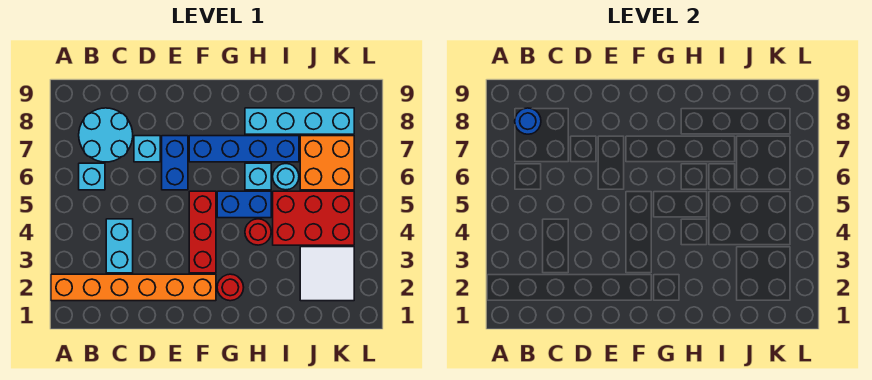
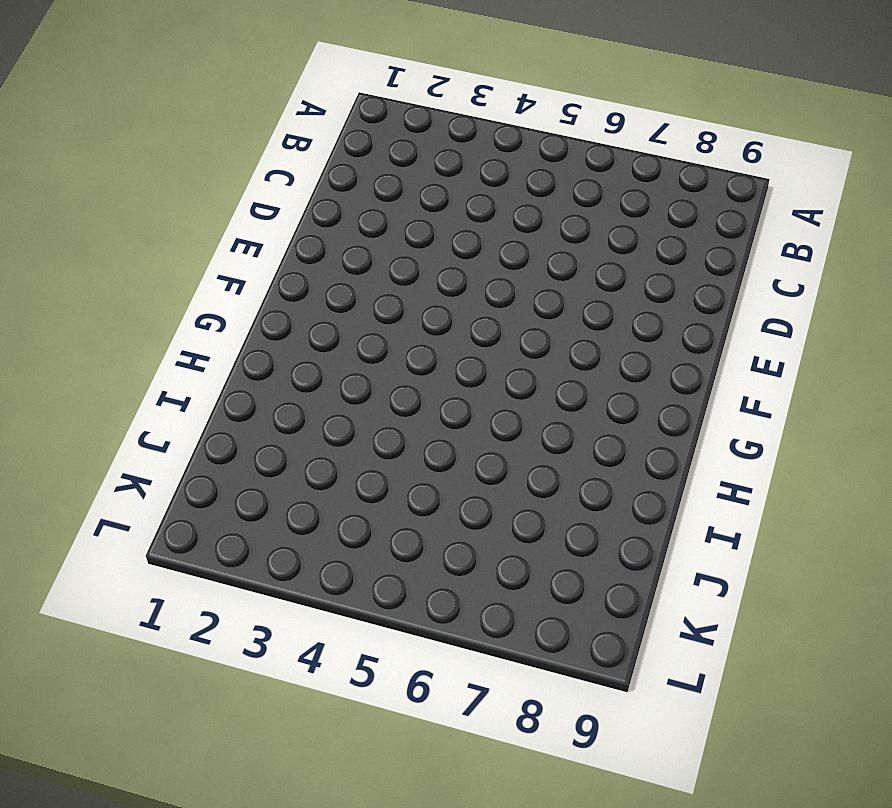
none -> orange brick A2:F2 level 1
none -> cyan brick B6 level 1
none -> cyan round brick B7:C8 level 1

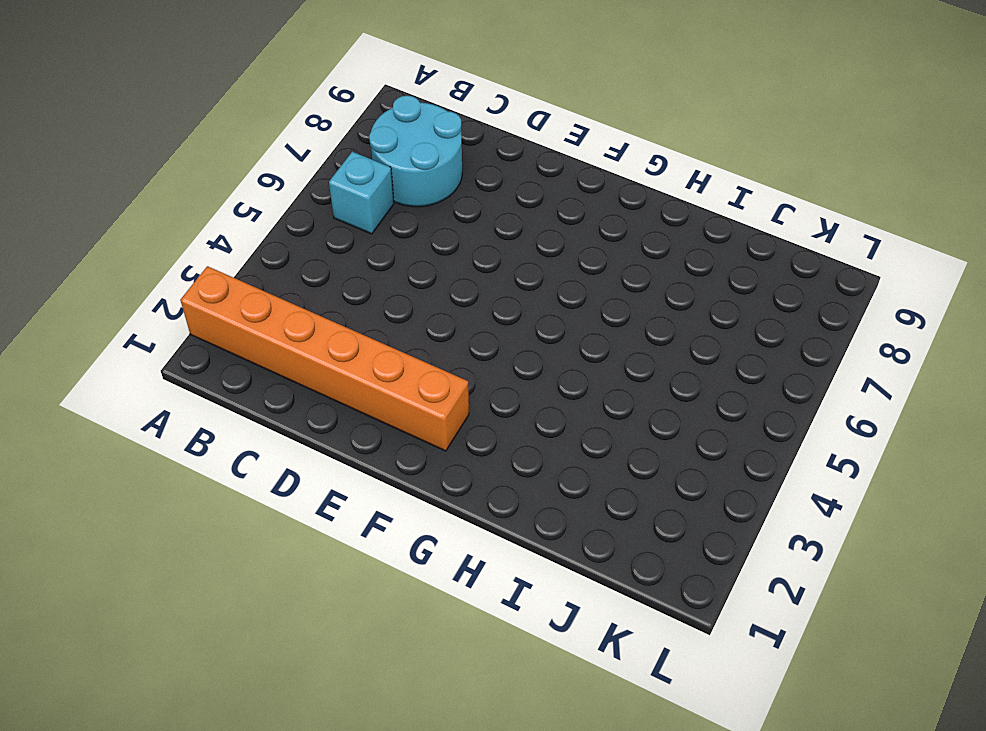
none -> cyan brick C3:C4 level 1
none -> cyan brick D7 level 1
none -> blue brick E6:E7 level 1

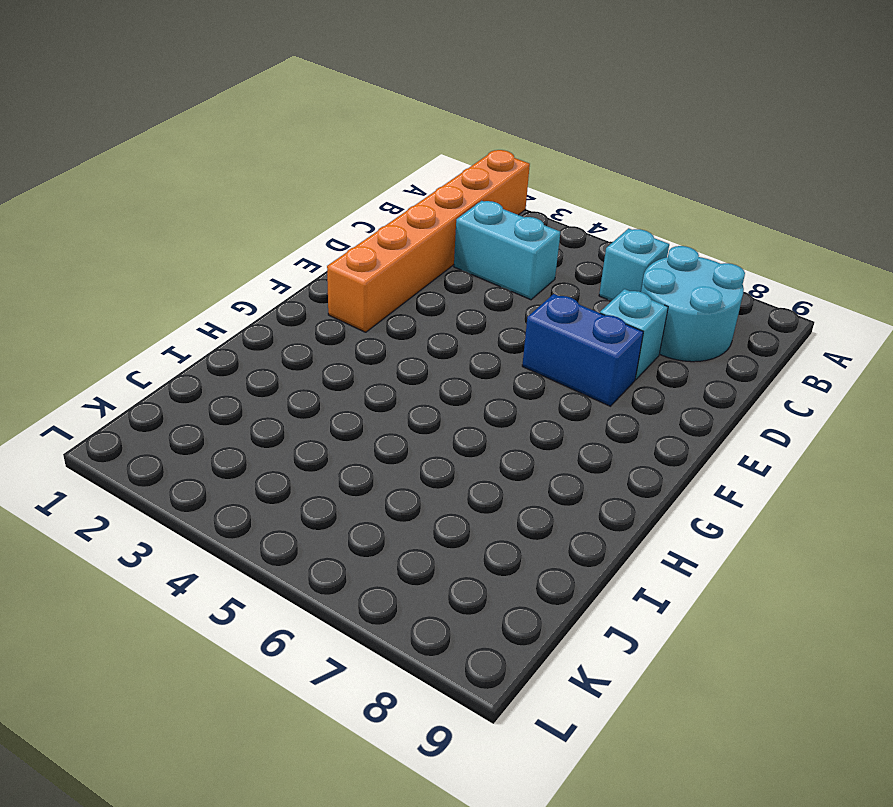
none -> red brick F3:F5 level 1
none -> blue brick F7:I7 level 1
none -> red round brick G2 level 1

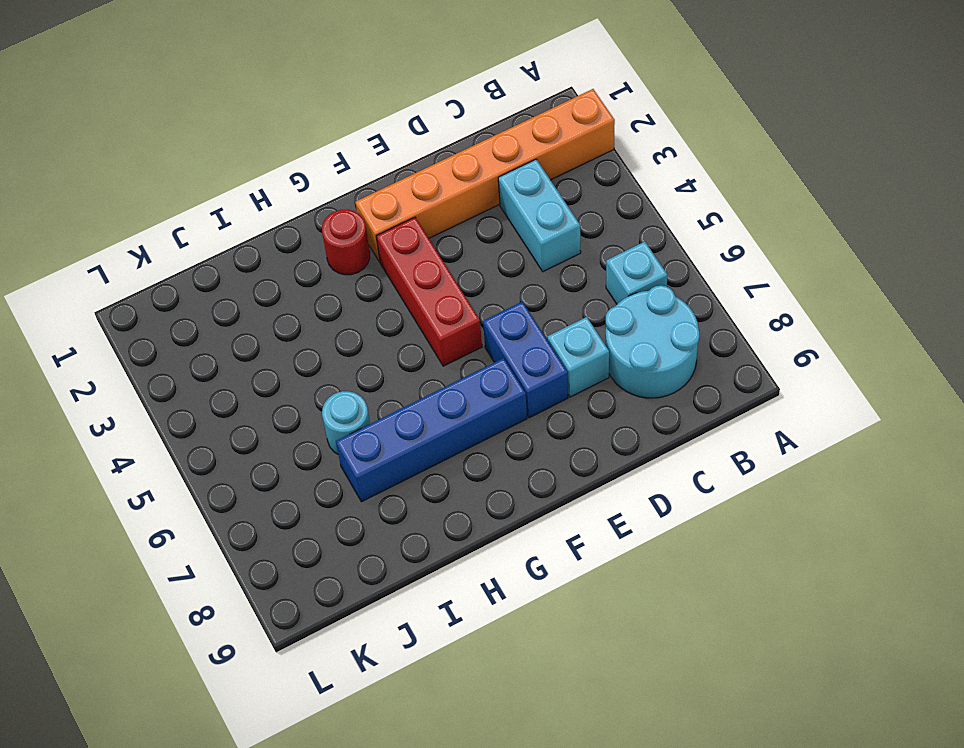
none -> blue brick G5:H5 level 1
none -> red round brick H4 level 1
none -> cyan brick H6 level 1

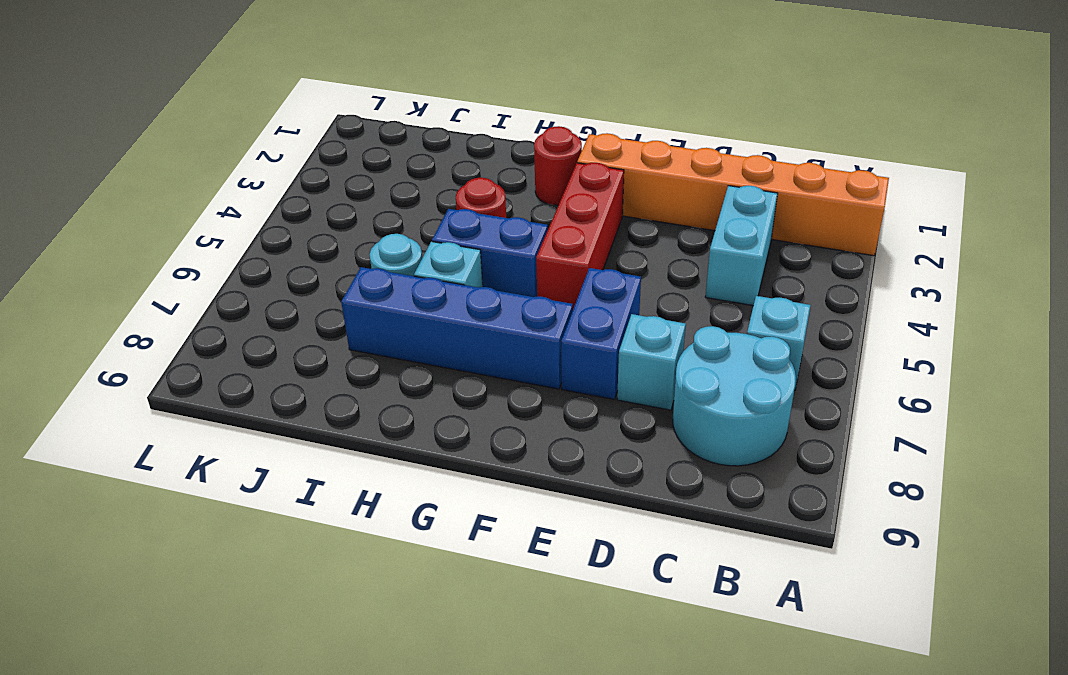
none -> cyan brick H8:K8 level 1
none -> red brick I4:K5 level 1
none -> white tile J2:K3 level 1

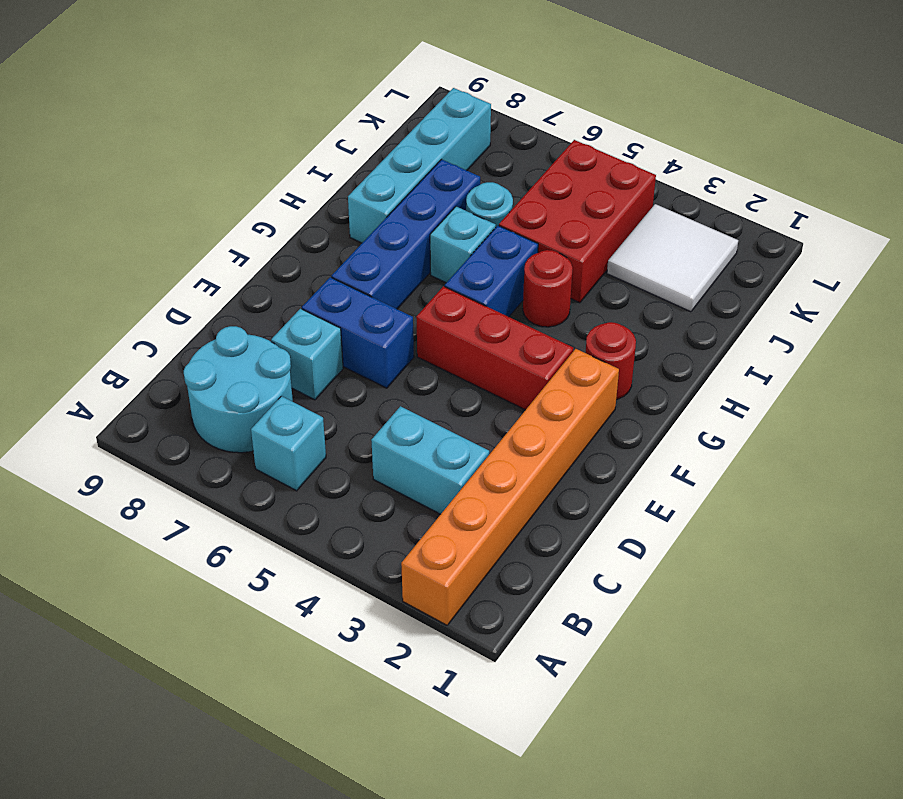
none -> orange brick J6:K7 level 1
none -> blue round brick B8 level 2

